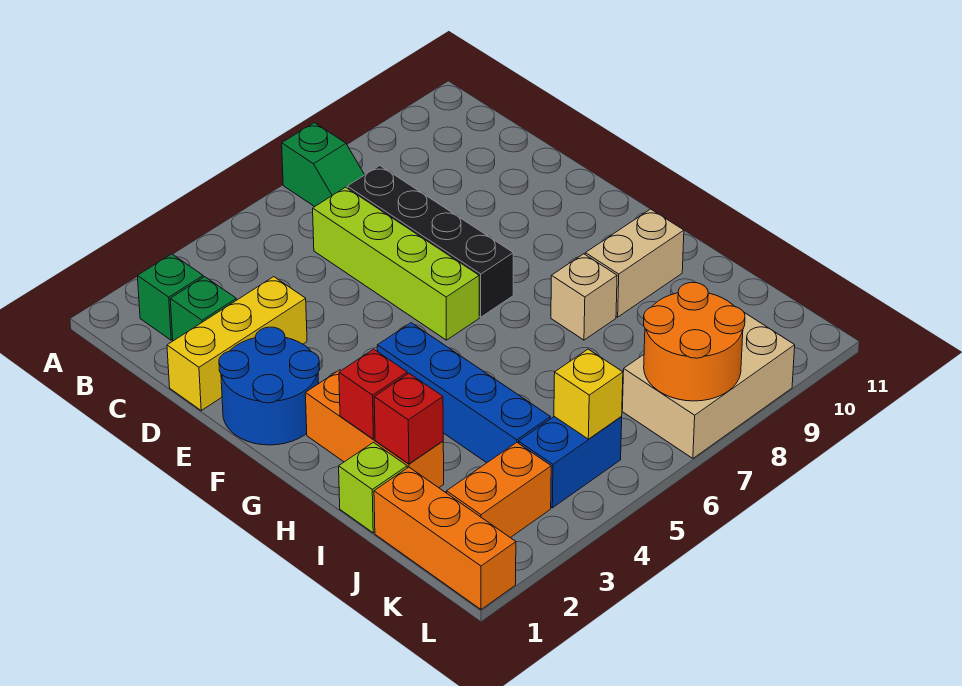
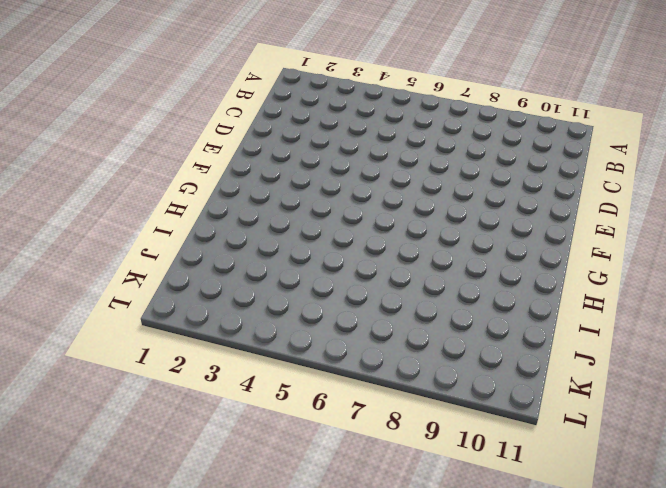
none -> green slope A7:B7 level 1 top A
none -> green brick B2 level 1
none -> green brick C2 level 1

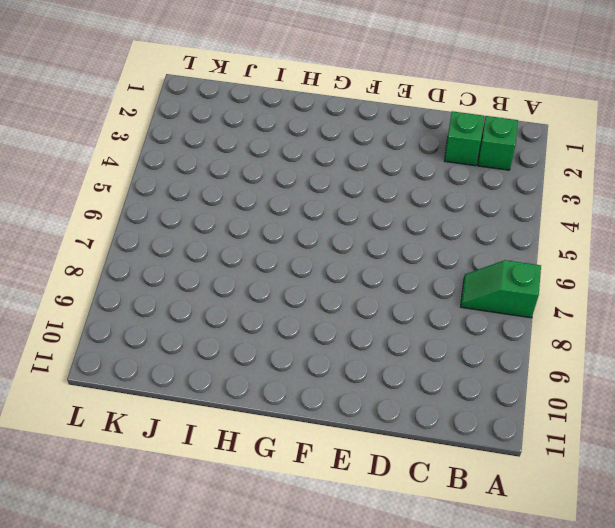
none -> lime brick C6:F6 level 1
none -> black brick C7:F7 level 1
none -> yellow brick D1:D3 level 1

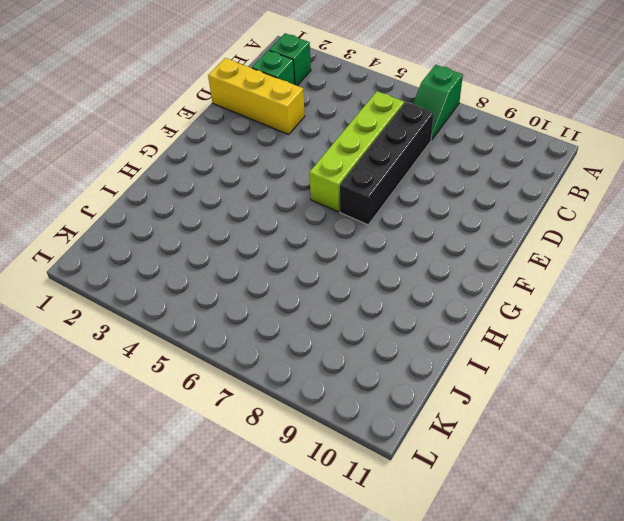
none -> blue round brick E1:F2 level 1
none -> orange brick G2:I2 level 1
none -> blue brick G4:J4 level 1

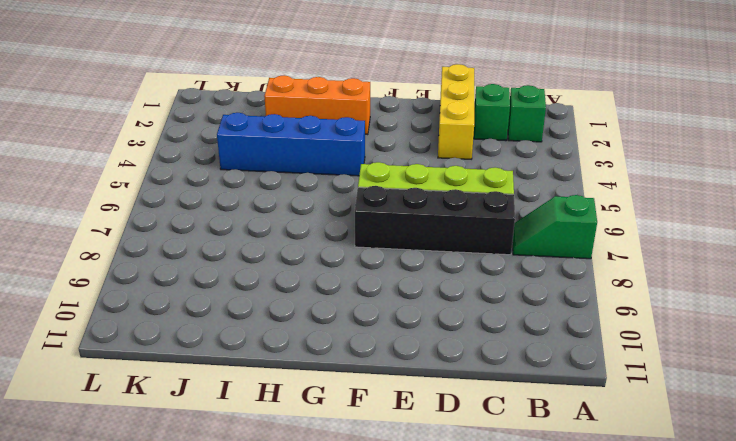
none -> blue round brick E1:F2 level 1
none -> tan brick H8 level 1
none -> tan brick H9:H10 level 1

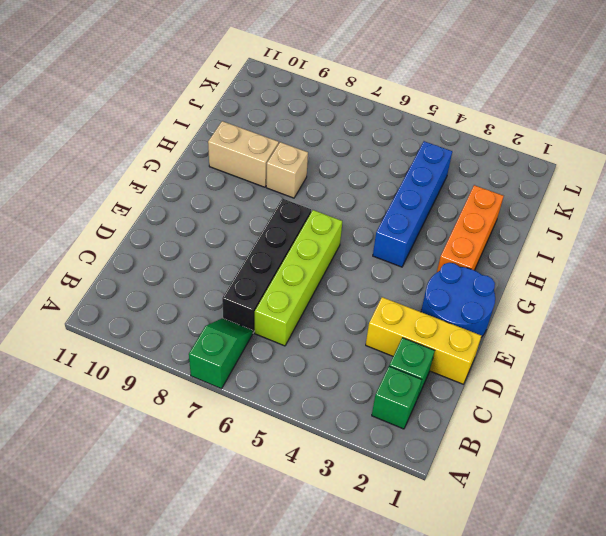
none -> lime brick I1 level 1
none -> orange brick J1:L1 level 1
none -> orange brick K2:K3 level 1

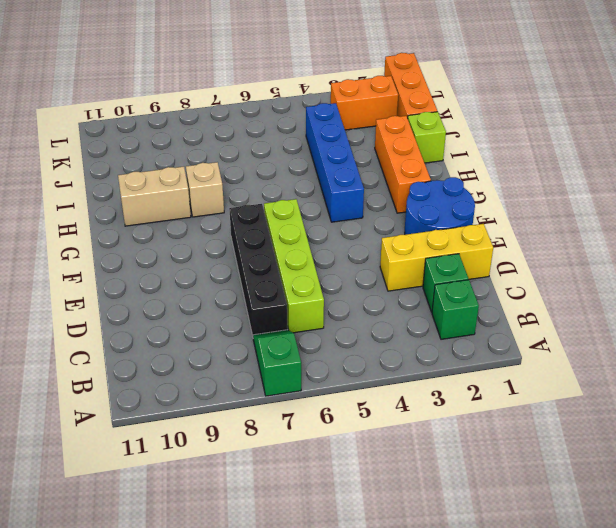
none -> blue brick K4:K5 level 1
none -> tan brick K7:L9 level 1
none -> red brick H2 level 2

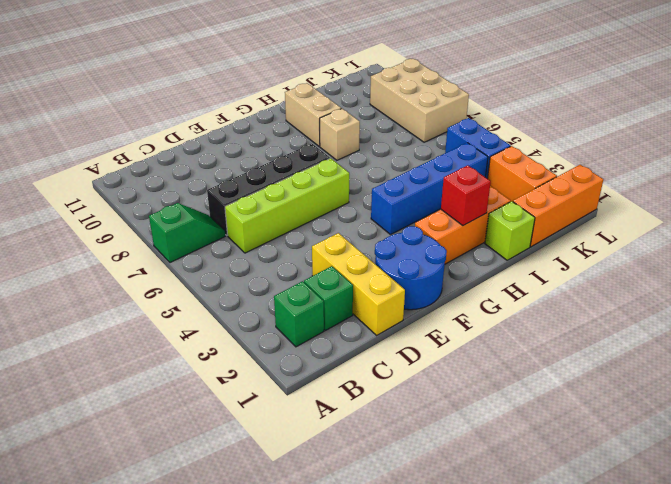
none -> red brick I2 level 2
none -> yellow brick K5 level 2
none -> orange round brick K7:L8 level 2

